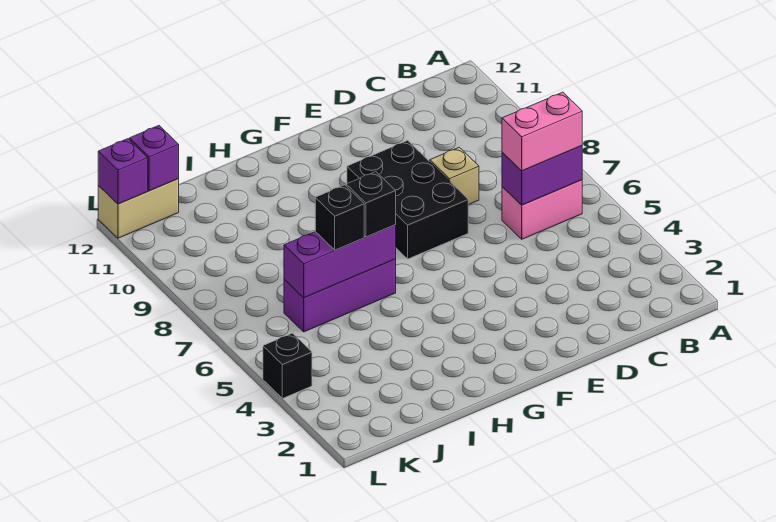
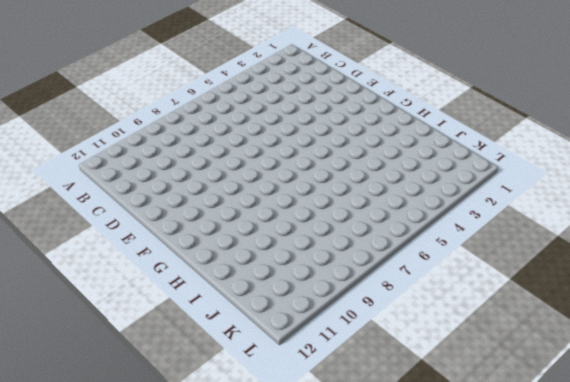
none -> pink brick B6:C6 level 1
none -> tan brick D8 level 1
none -> black brick E7:F9 level 1

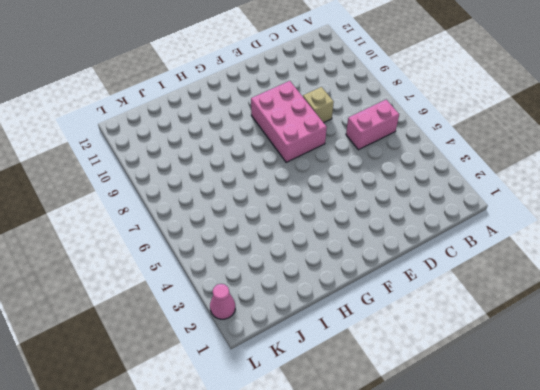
pink brick E7:F9 level 1 -> black brick E7:F9 level 1
pink cone L2 level 1 -> none
none -> purple brick H6:J6 level 1
none -> tan brick K12:L12 level 1
none -> black brick L4 level 1

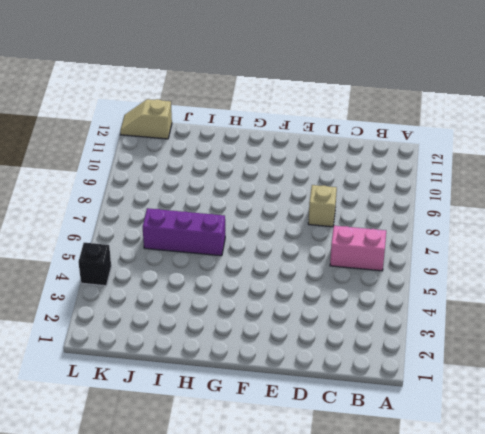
tan slope K12:L12 level 1 top K -> tan brick K12:L12 level 1
none -> black brick E7:F9 level 1
none -> purple brick B6:C6 level 2
none -> purple brick H6:J6 level 2

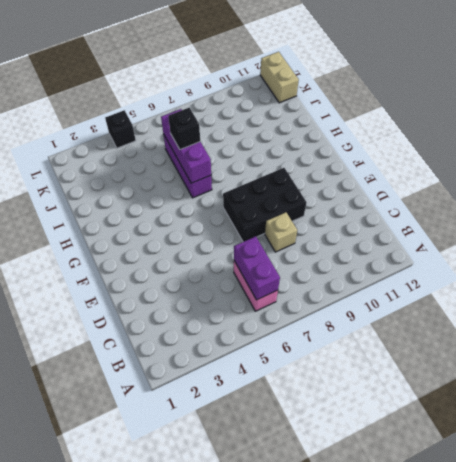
none -> purple brick K12 level 2
none -> purple brick L12 level 2
none -> pink brick B6:C6 level 3

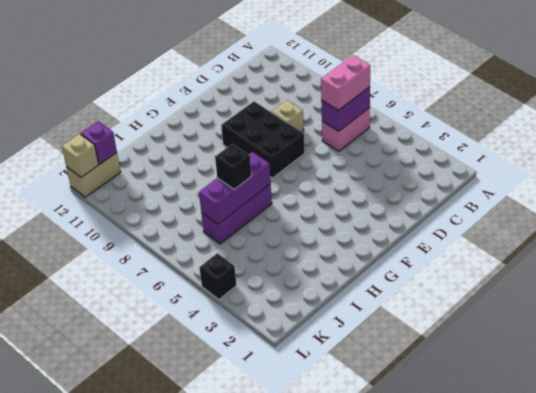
tan brick L12 level 2 -> purple brick L12 level 2
none -> black brick H6 level 3

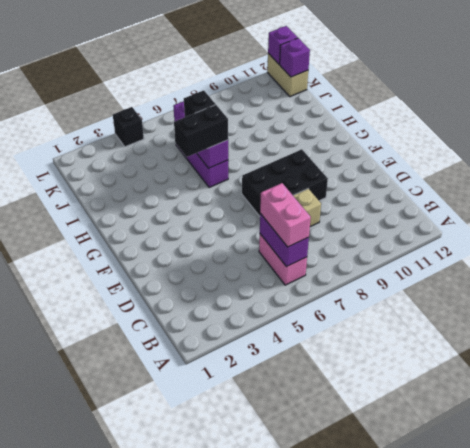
black brick H5:H6 level 3 -> black brick H6 level 3

